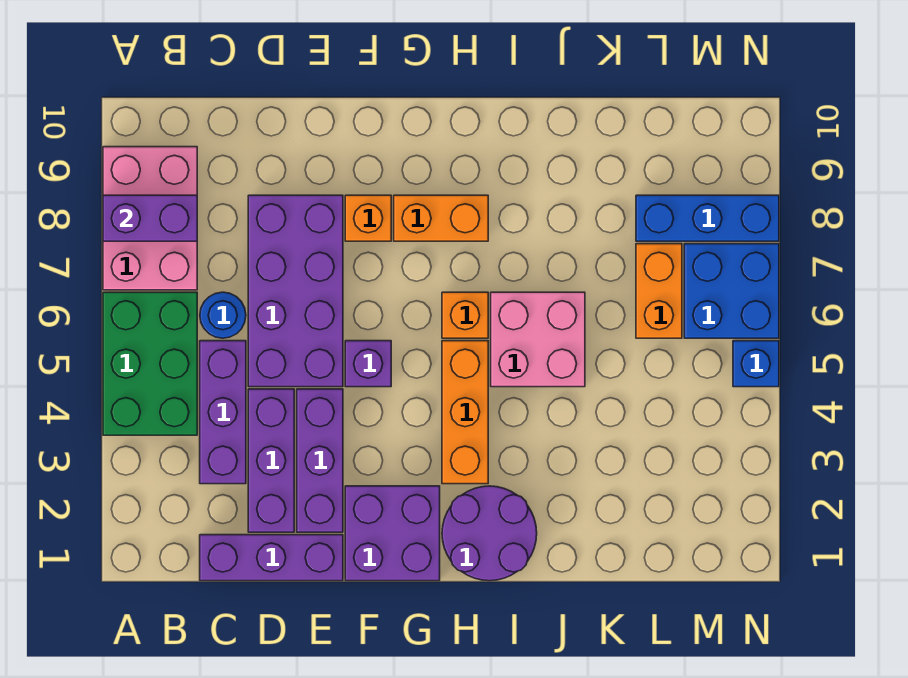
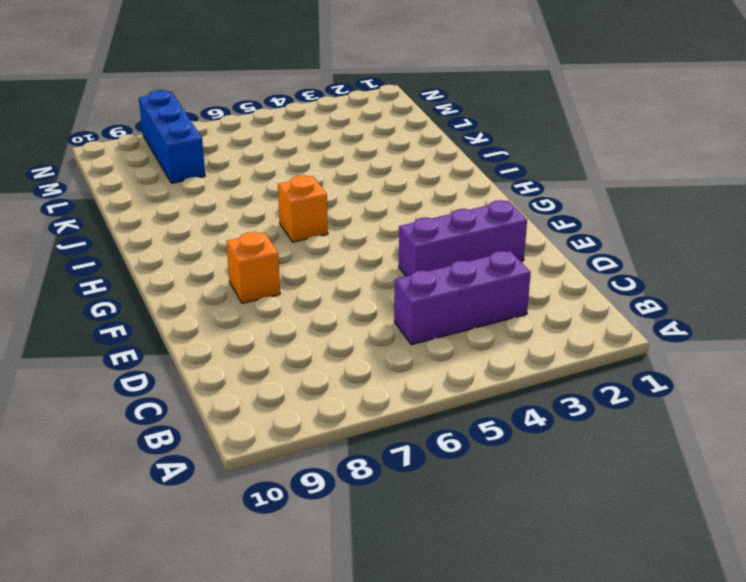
none -> green brick A4:B6 level 1
none -> pink brick A7:B9 level 1
none -> purple brick C1:E1 level 1

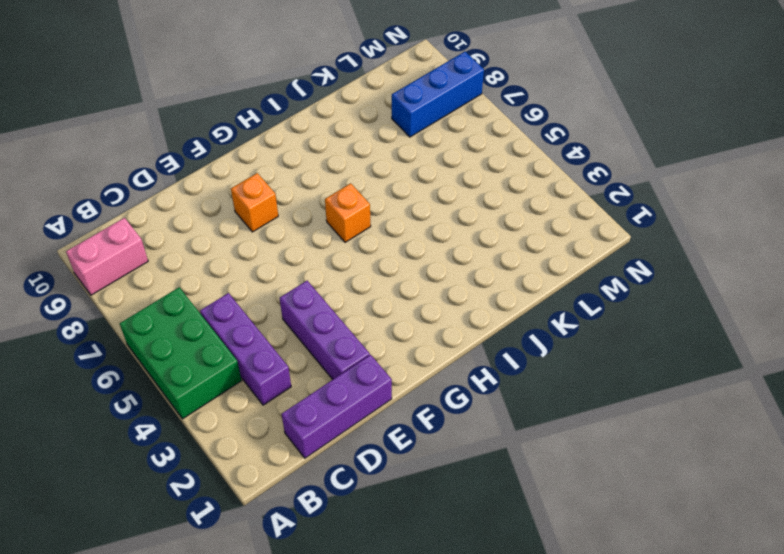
pink brick A9:B9 level 1 -> pink brick A7:B9 level 1
none -> blue round brick C6 level 1
none -> purple brick D2:D4 level 1
none -> purple brick D5:E8 level 1

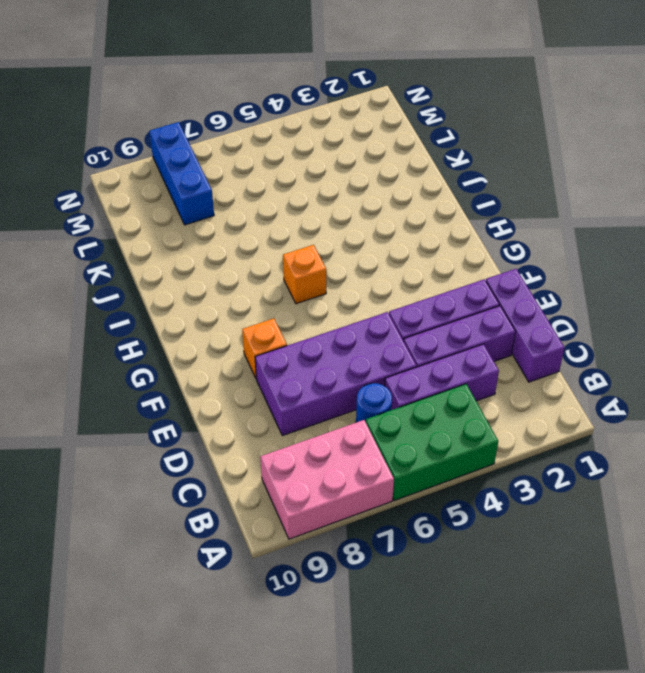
none -> purple brick F1:G2 level 1
none -> purple brick F5 level 1
none -> orange brick G8:H8 level 1

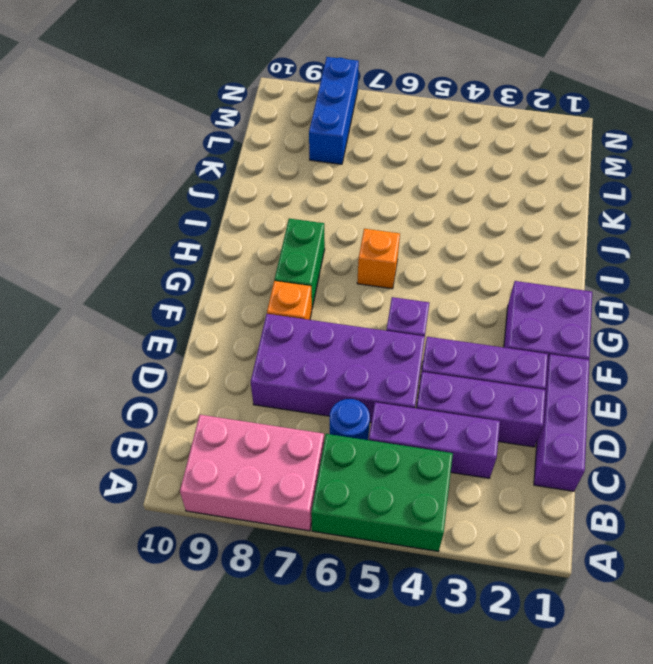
green brick G8:H8 level 1 -> orange brick G8:H8 level 1
none -> purple round brick H1:I2 level 1
none -> orange brick H3:H5 level 1
none -> pink brick I5:J6 level 1

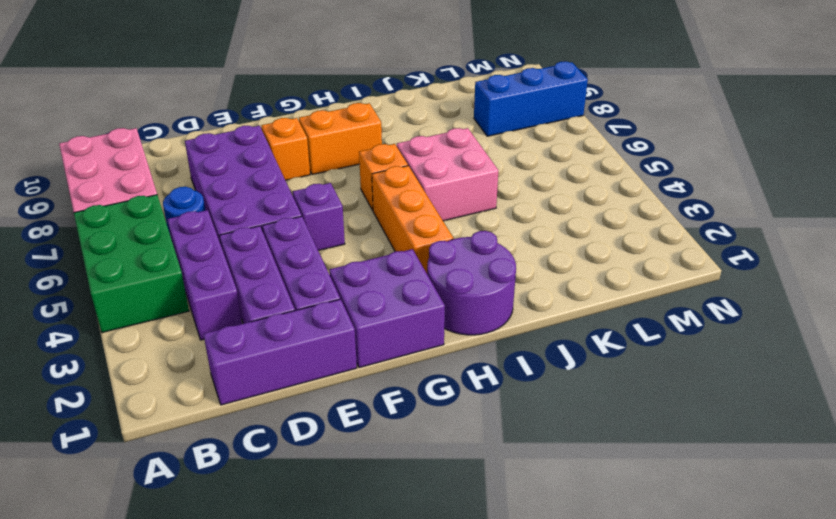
none -> orange brick L6:L7 level 1
none -> blue brick M6:N7 level 1
none -> blue brick N5 level 1

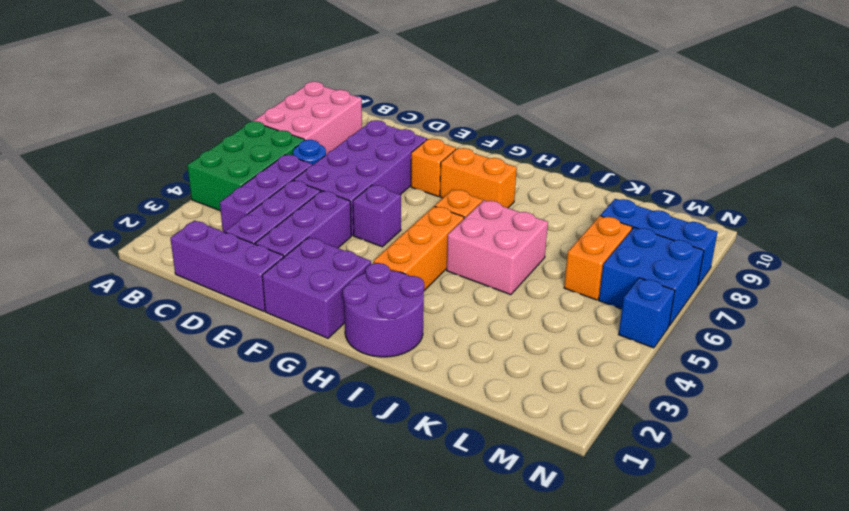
none -> purple brick A8:B8 level 2

